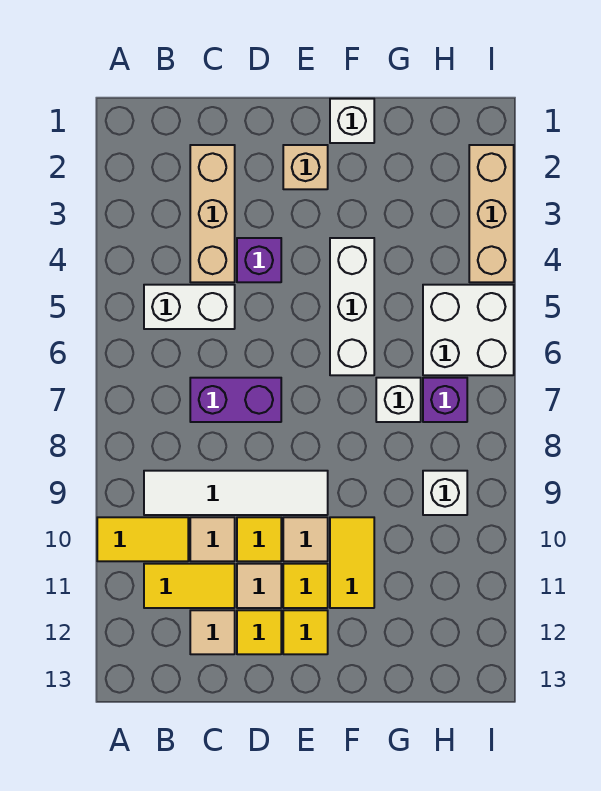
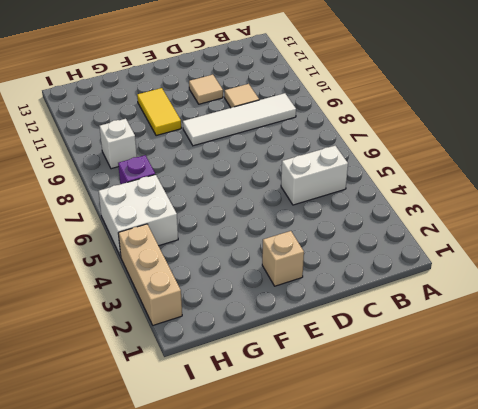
none -> yellow tile A10:B10 level 1
none -> yellow tile B11:C11 level 1
none -> tan brick C2:C4 level 1

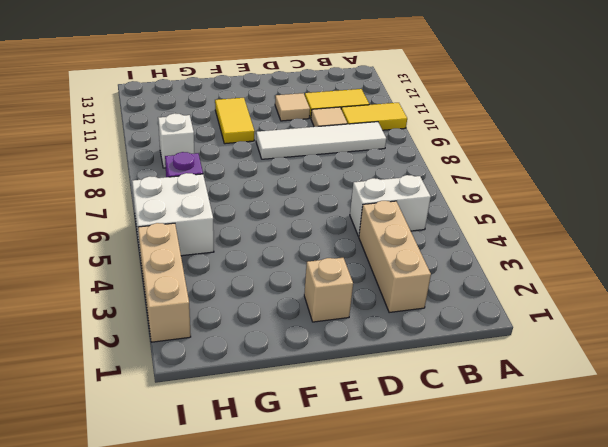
none -> purple brick C7:D7 level 1
none -> tan tile C12 level 1
none -> purple brick D4 level 1

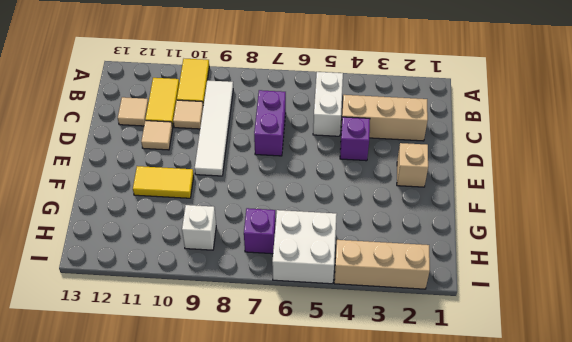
none -> yellow tile D10 level 1
none -> yellow tile D12 level 1
none -> tan tile E10 level 1

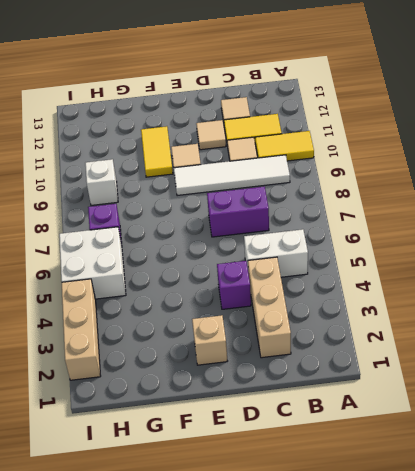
none -> yellow tile D10 level 1
none -> yellow tile D12 level 1
none -> yellow tile E11 level 1

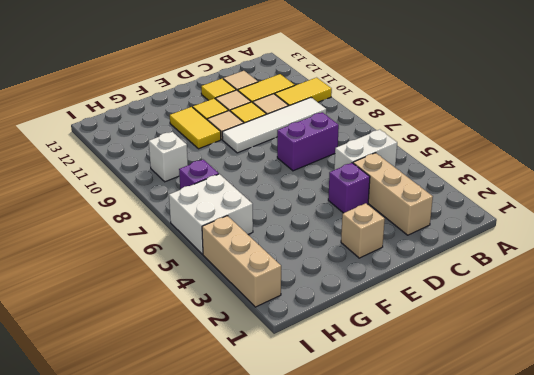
none -> yellow tile E12 level 1
none -> white brick F1 level 1
none -> white brick F4:F6 level 1

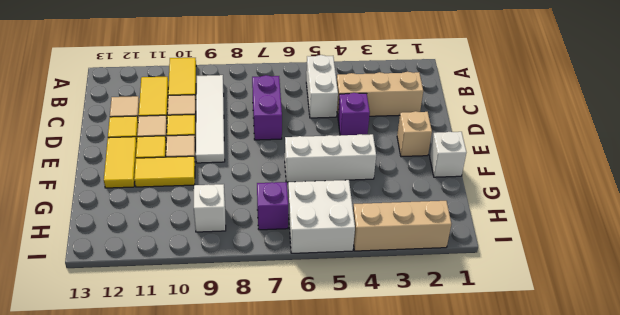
yellow tile E12:F12 level 1 -> yellow tile E12 level 1
none -> white brick G7 level 1

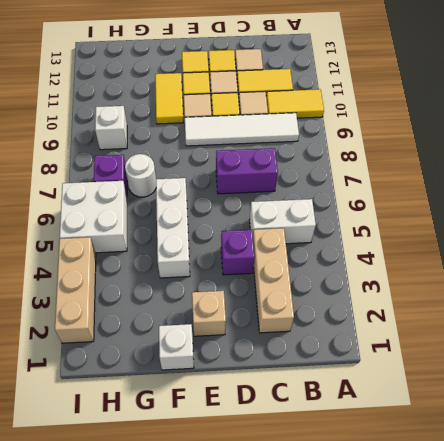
white round brick G7 level 1 -> white brick G7 level 1

